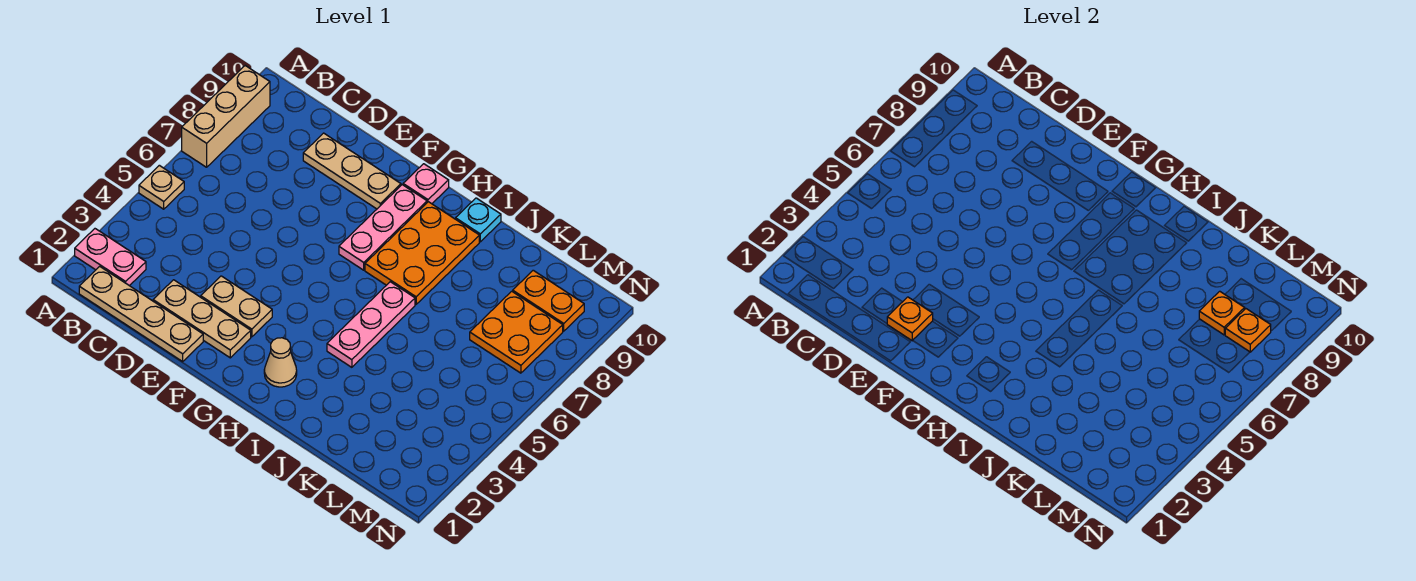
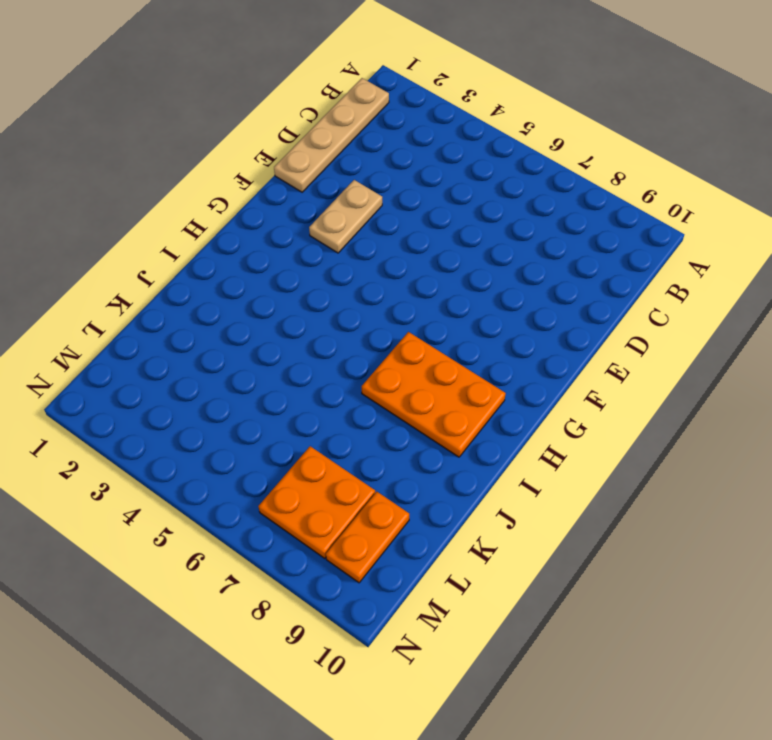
none -> pink plate A2:B2 level 1
none -> tan plate A5 level 1
none -> tan brick A7:A9 level 1

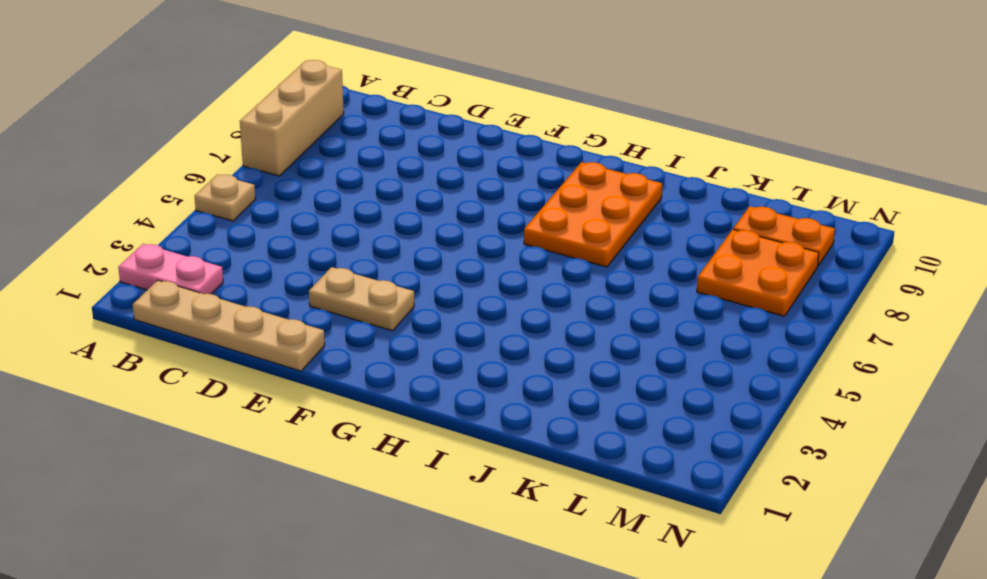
none -> tan plate D2:F2 level 1
none -> tan plate D9:F9 level 1
none -> pink plate G7:G9 level 1

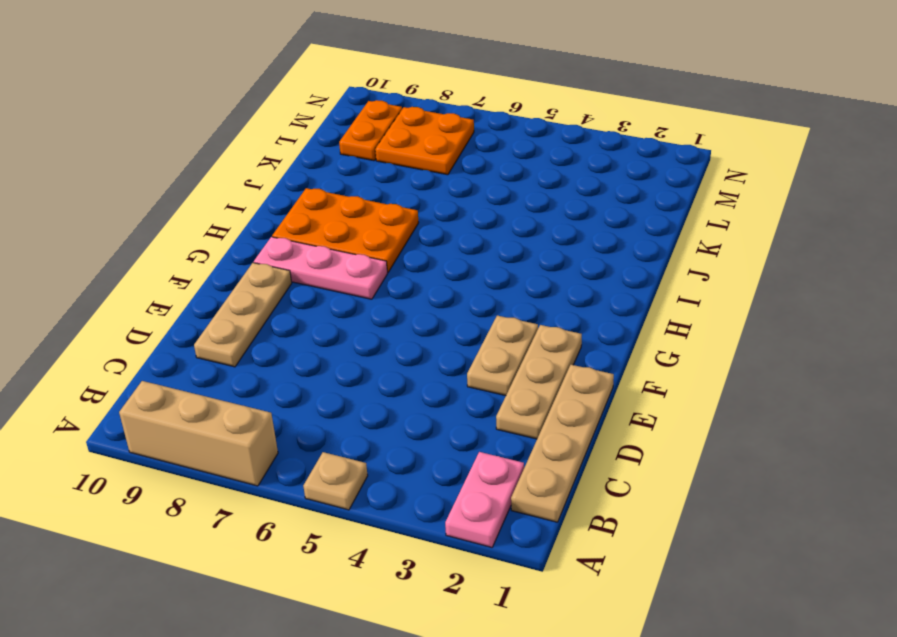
none -> pink plate G10 level 1
none -> tan cone H2 level 1
none -> pink plate I4:I6 level 1

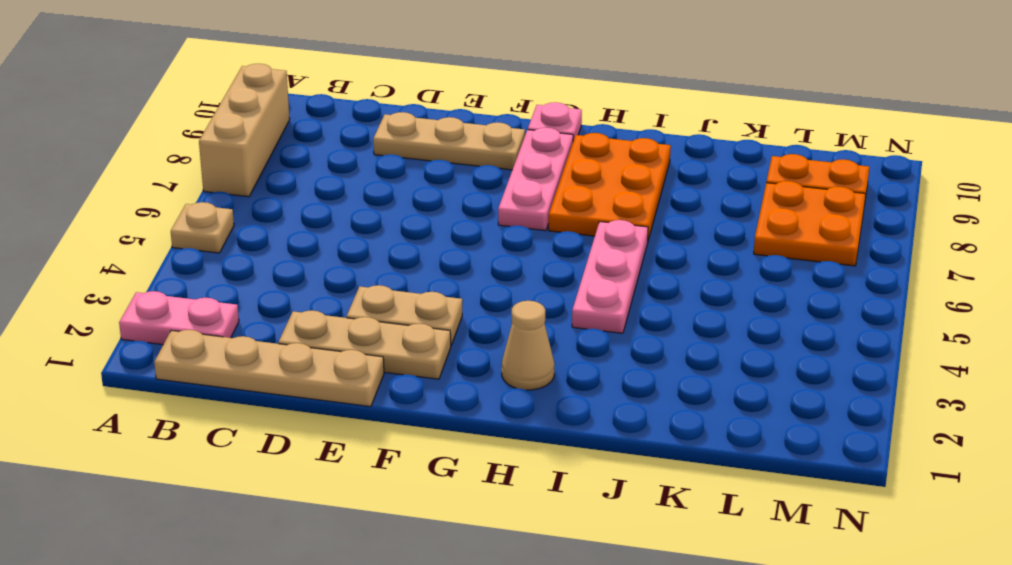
none -> cyan plate I10 level 1
none -> orange plate E2 level 2
none -> orange plate L8 level 2

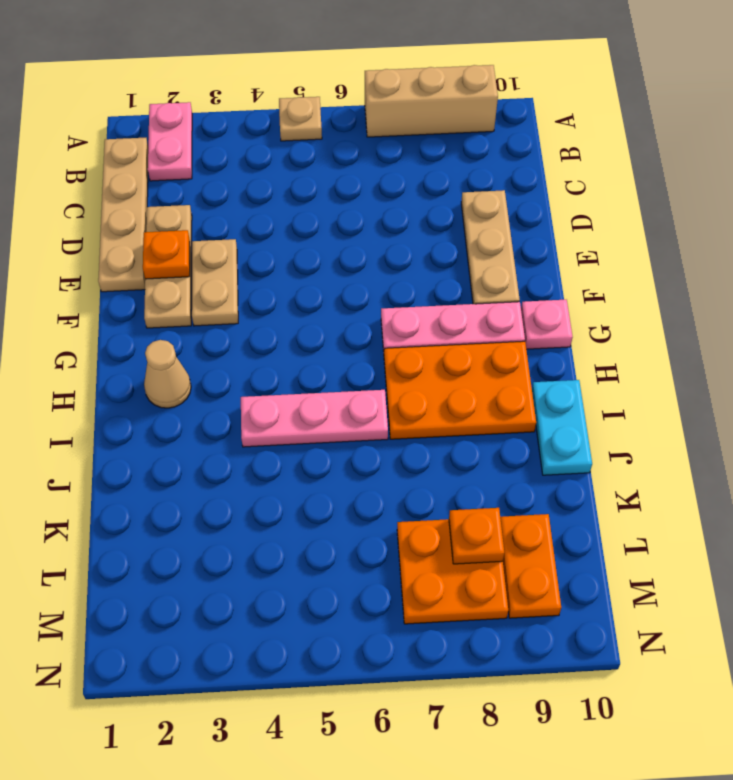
cyan plate I10:J10 level 1 -> cyan plate I10 level 1
none -> orange plate M8 level 2

